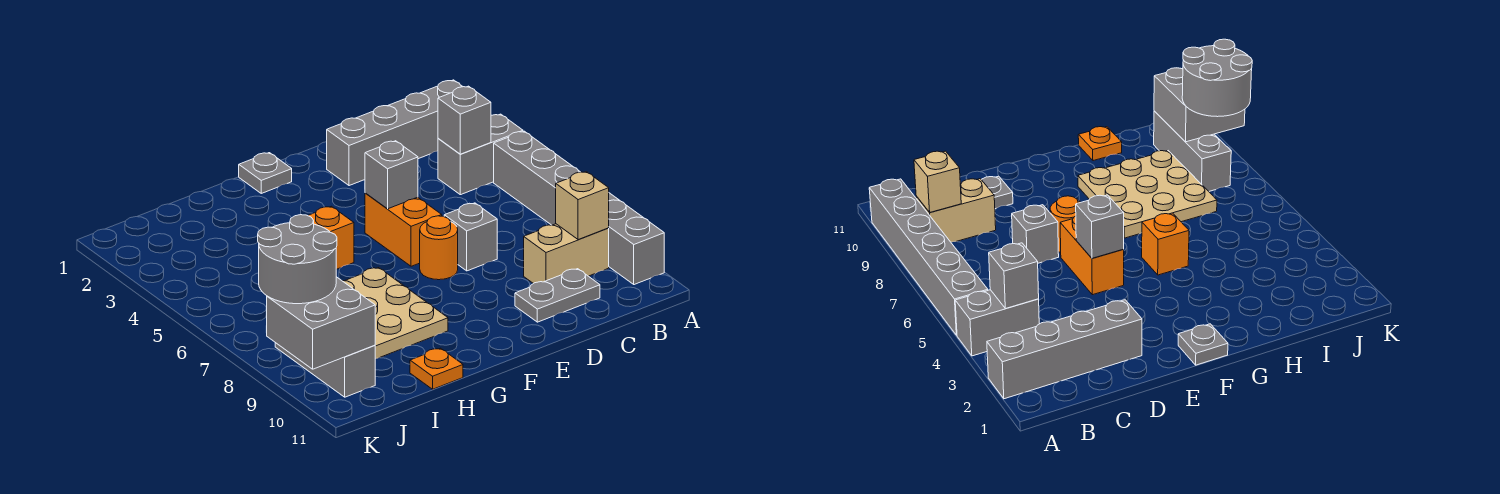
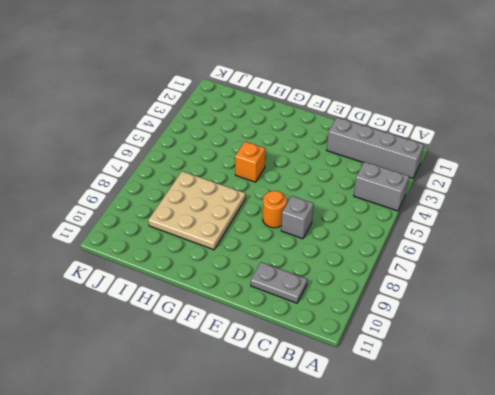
none -> grey brick A5:A10 level 1
none -> tan brick B9:C9 level 1
none -> orange brick E5:E6 level 1

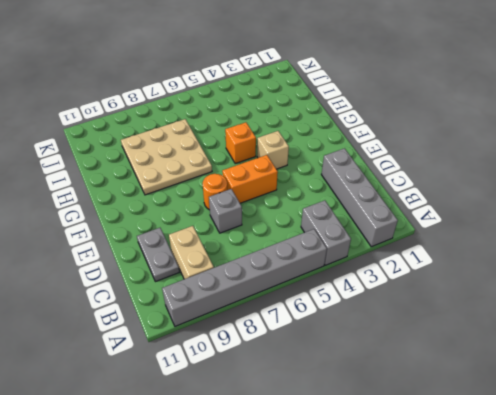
tan brick F4 level 1 -> tan brick B9 level 2
none -> grey plate F1 level 1
none -> orange plate H11 level 1
none -> grey brick J8:J10 level 1

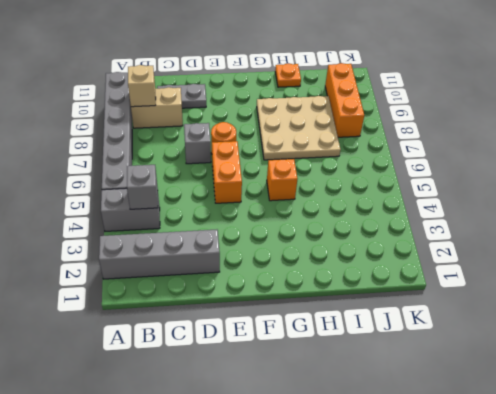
orange brick J8:J10 level 1 -> grey brick J8:J10 level 1
none -> grey plate F1 level 1
none -> grey brick E5 level 2
none -> grey brick J9:K10 level 2

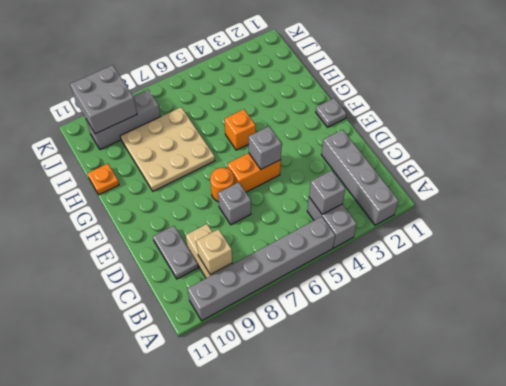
none -> grey round brick J8:K9 level 3

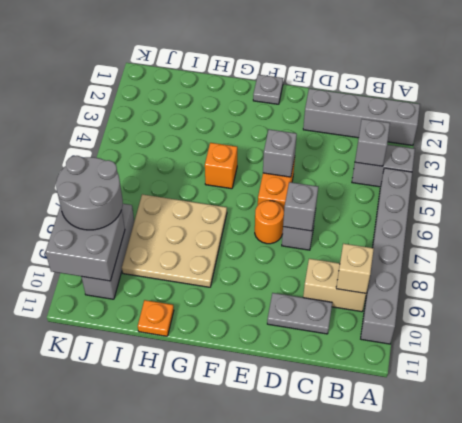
grey brick D7 level 2 -> none

